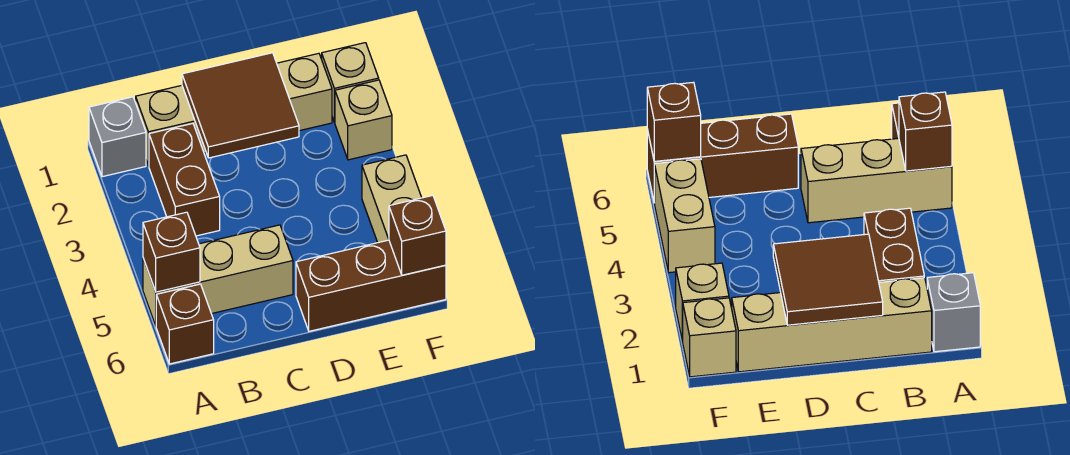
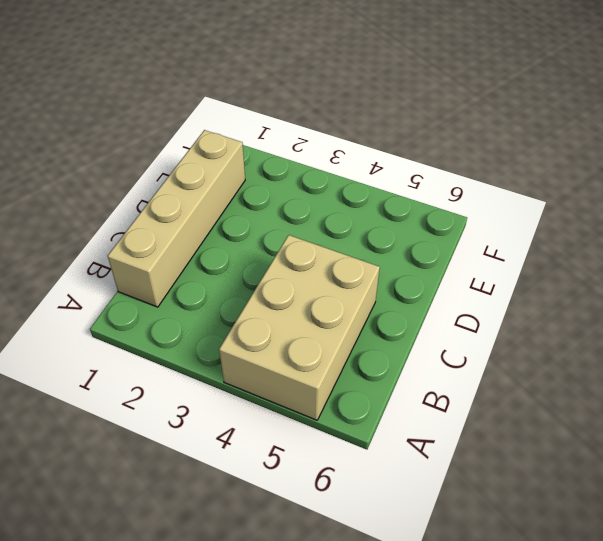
tan brick A4:C5 level 1 -> tan brick A5:C5 level 1
none -> grey brick A1 level 1
none -> brown brick A6 level 1
none -> brown brick B2:B3 level 1

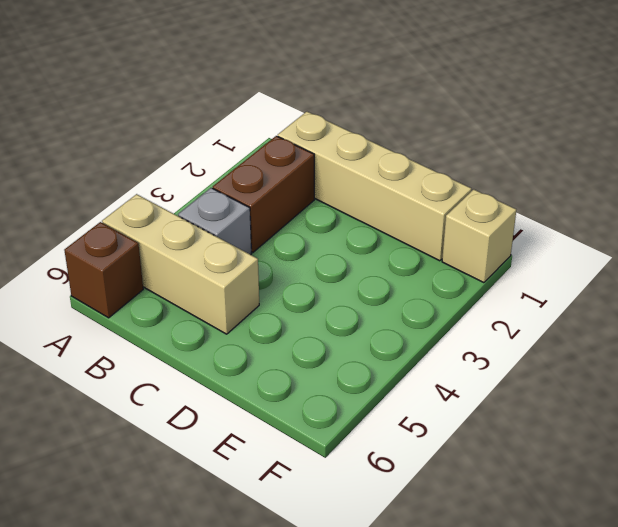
grey brick B4 level 1 -> grey brick A1 level 1
none -> brown brick D6:F6 level 1
none -> tan brick F2 level 1
none -> tan brick F4:F5 level 1

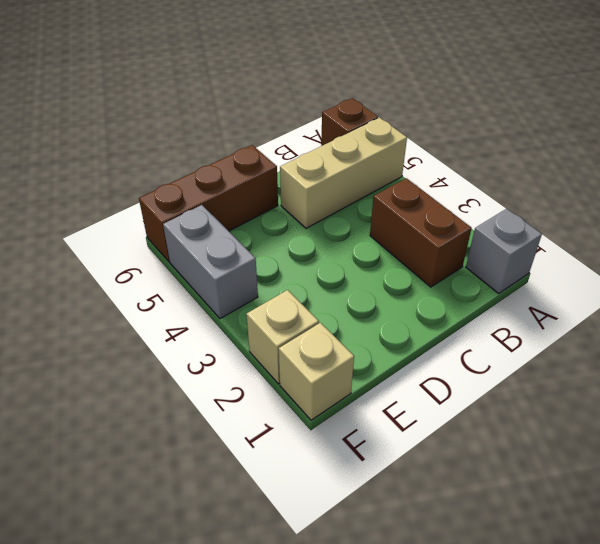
grey brick F4:F5 level 1 -> tan brick F4:F5 level 1
none -> tan brick B1:E1 level 1
none -> brown brick A5 level 2
none -> brown tile C1:D2 level 2

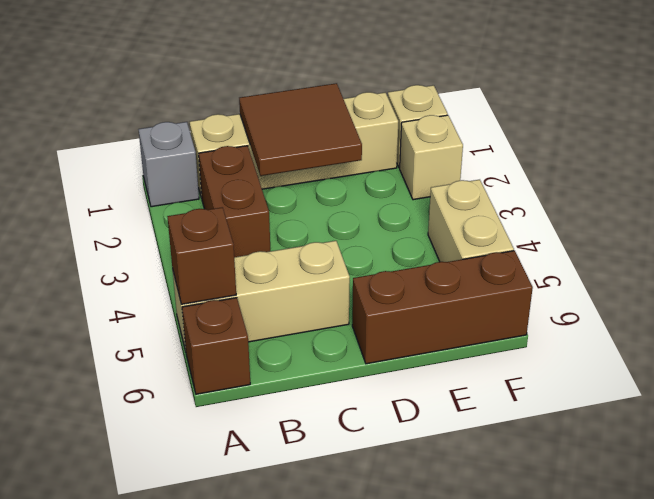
none -> brown brick F6 level 2

